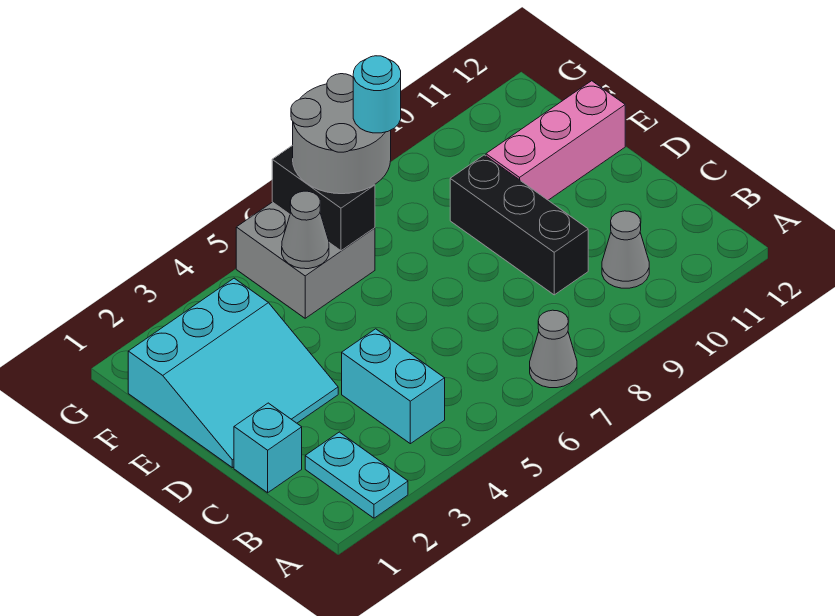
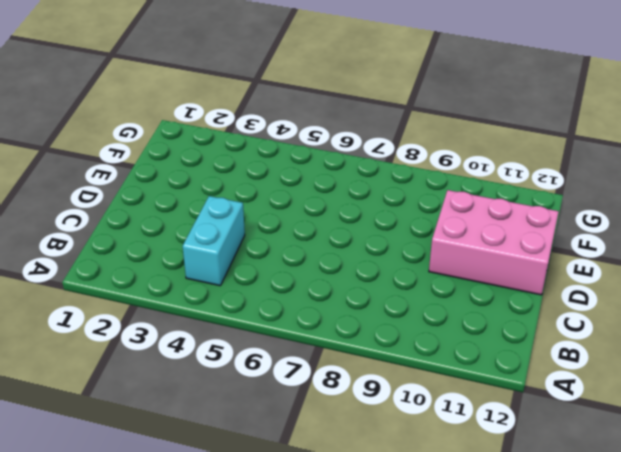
pink brick D10:E12 level 1 -> pink brick E10:E12 level 1
none -> cyan plate A2:B2 level 1
none -> grey cone A7 level 1
none -> grey cone B10 level 1

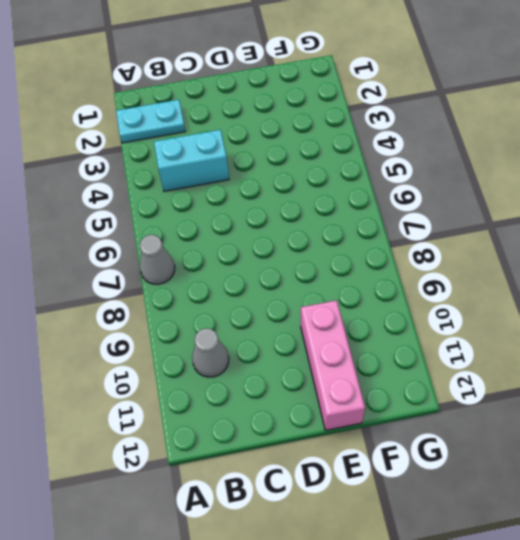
none -> cyan brick C1 level 1
none -> black brick C9:E9 level 1
none -> cyan slope D1:F3 level 1 top F

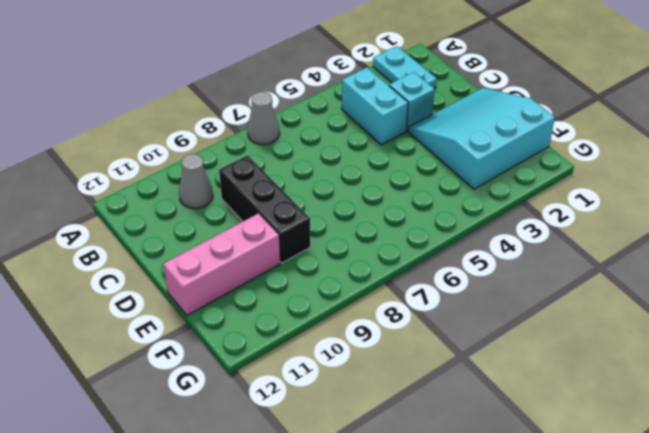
cyan brick C3 level 1 -> cyan brick C1 level 1
none -> grey brick F5:G6 level 1
none -> grey cone F5 level 2
none -> black brick F6:G6 level 2

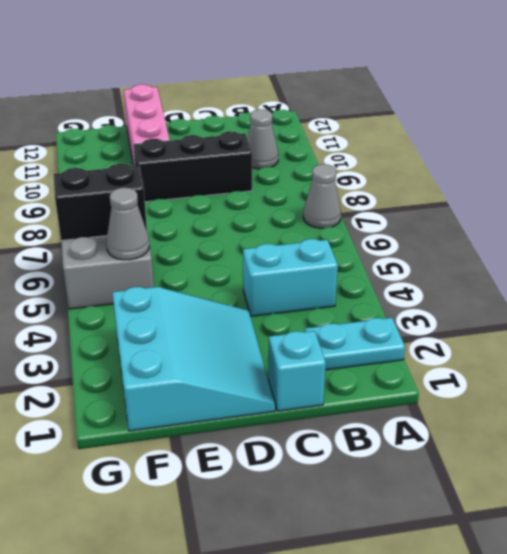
none -> grey round brick F6:G7 level 3
none -> cyan round brick F7 level 4

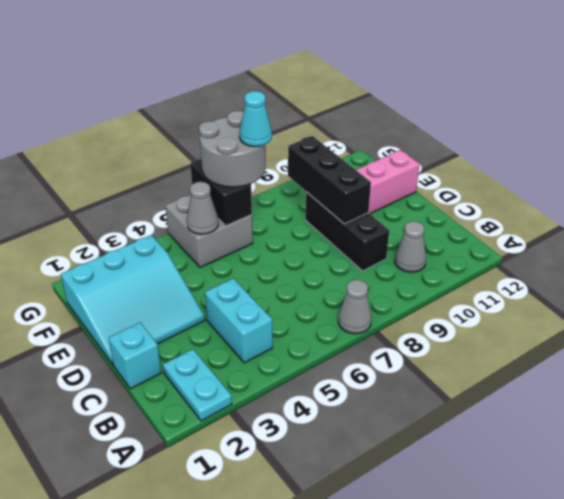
black brick D9:F9 level 2 -> none
cyan cone F7 level 4 -> cyan round brick F7 level 4

